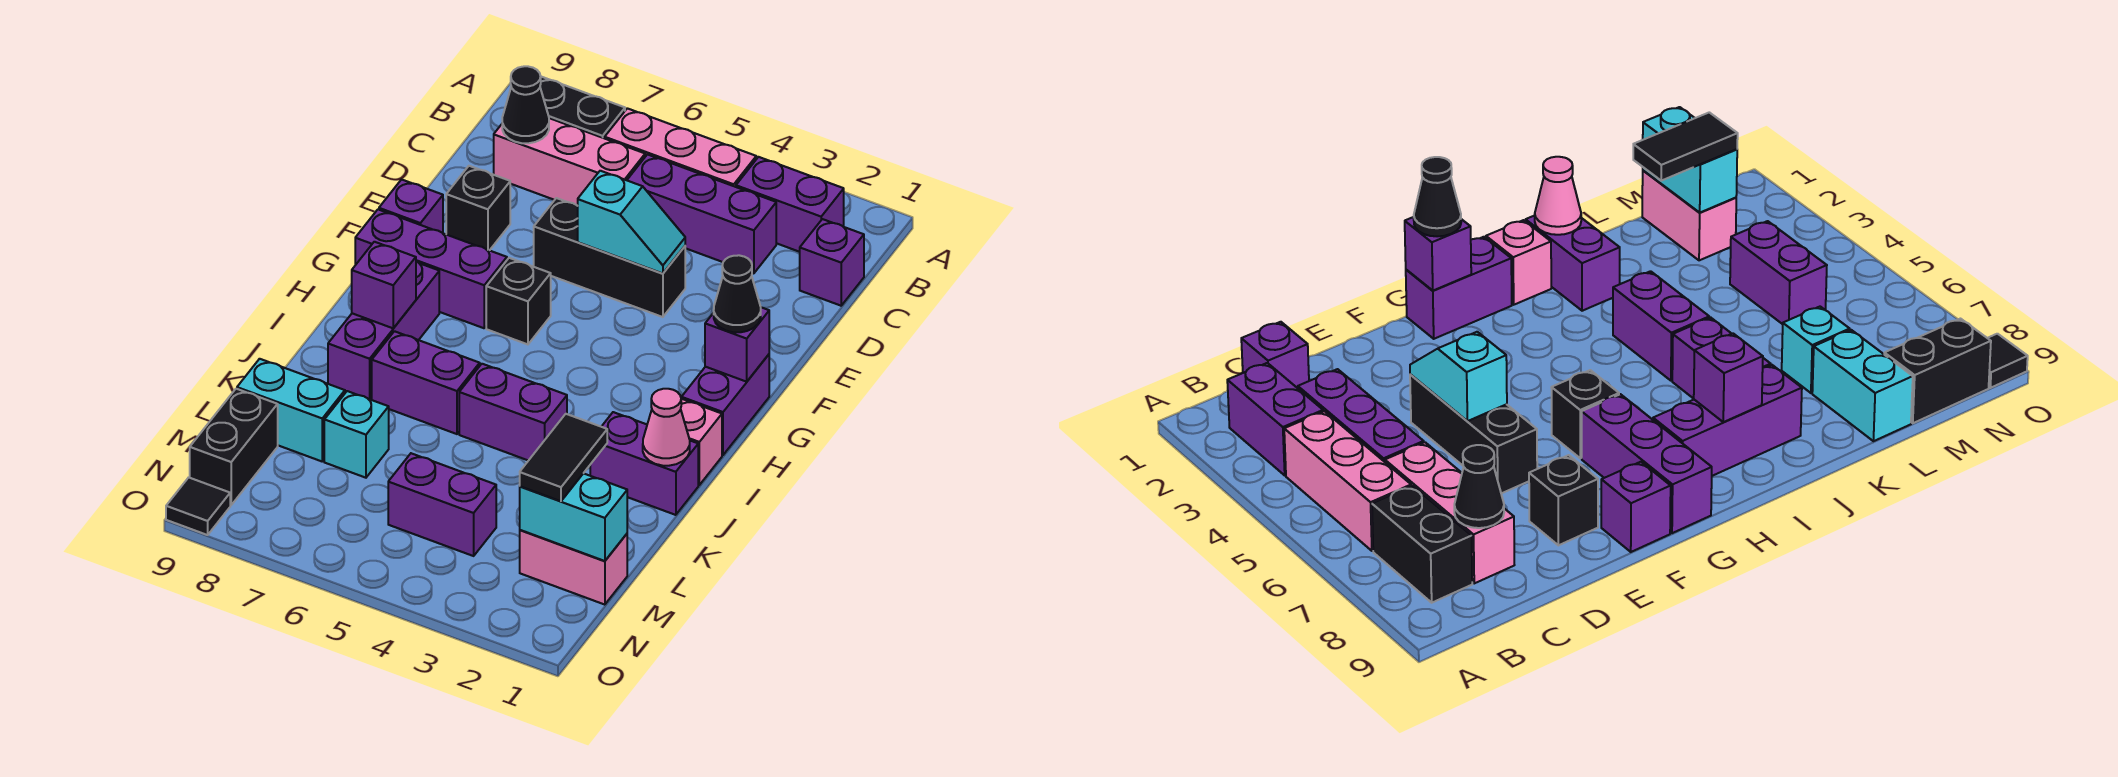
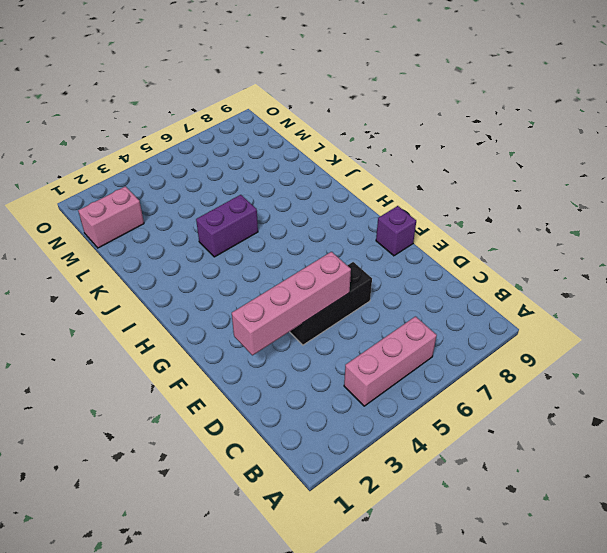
pink brick E2:E5 level 2 -> cyan slope E4:E5 level 2 top 5
none -> purple brick B2:B3 level 1
none -> black brick B7:B8 level 1
none -> purple brick C1 level 1
none -> purple brick C3:C5 level 1

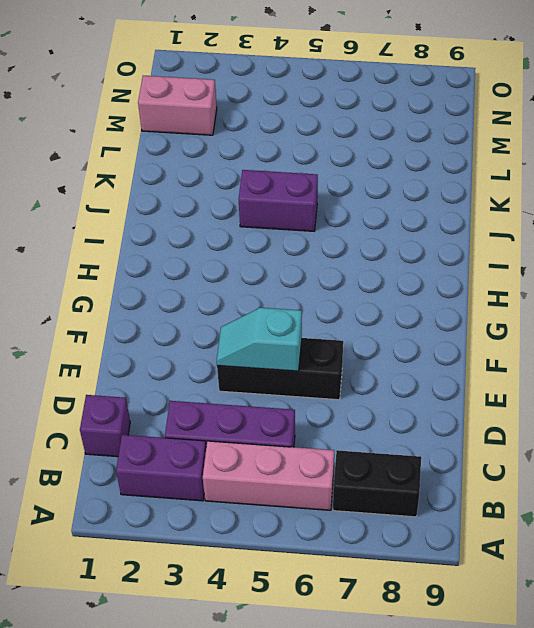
none -> pink brick C6:C8 level 1
none -> black brick E8 level 1
none -> purple brick F9 level 1
none -> purple brick G1:H1 level 1

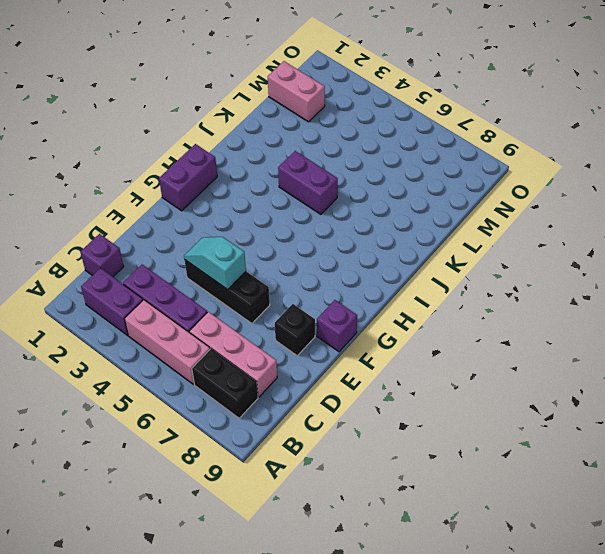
none -> black brick G6 level 1
none -> purple brick G7:G9 level 1
none -> purple brick H8:J8 level 1
none -> pink brick I1 level 1

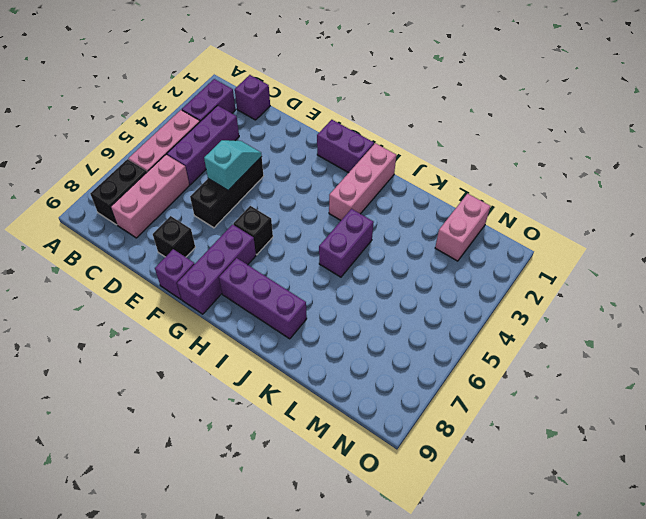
pink brick I1:I3 level 1 -> pink brick I1 level 1
none -> purple brick J1:J2 level 1
none -> purple brick J6:J7 level 1
none -> cyan brick L7 level 1
none -> cyan brick L8:L9 level 1

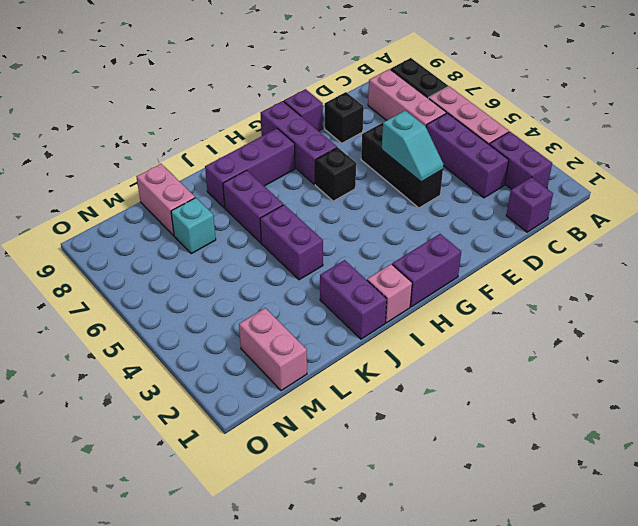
pink brick L8:L9 level 1 -> cyan brick L8:L9 level 1
none -> purple brick M4:M5 level 1
none -> black brick M9:N9 level 1
none -> black tile O9 level 1
none -> black cone C8 level 2

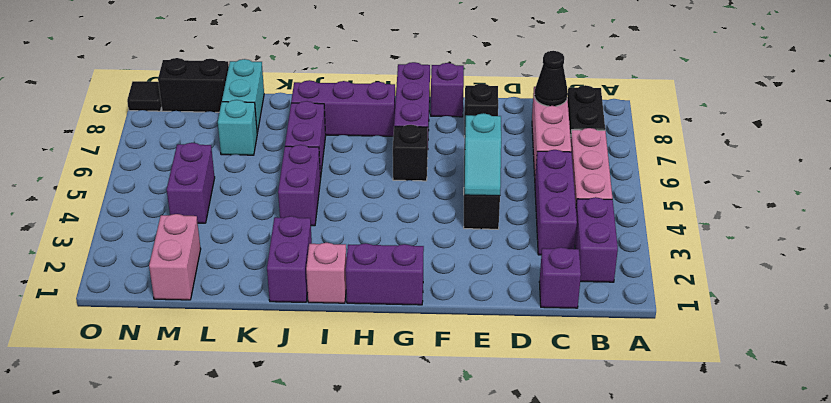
none -> purple brick G1 level 2
none -> purple brick I8 level 2
none -> pink cone J1 level 2
none -> cyan brick M1:M2 level 2

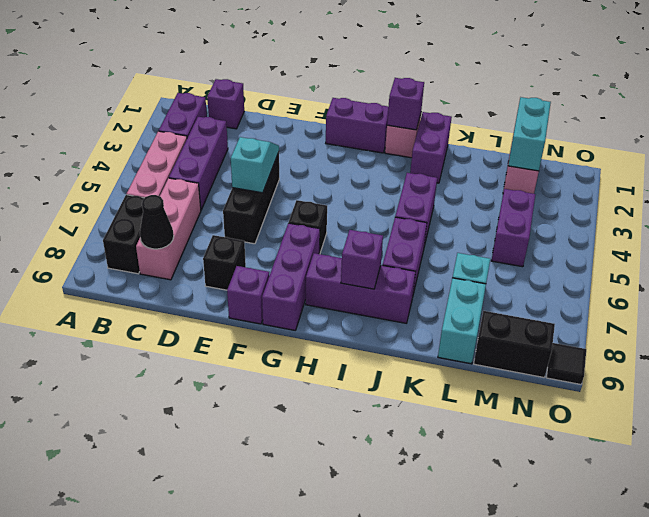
purple brick I1 level 2 -> purple brick G1 level 2
none -> pink cone J1 level 2
none -> black cone G1 level 3
none -> black tile L2:M2 level 3

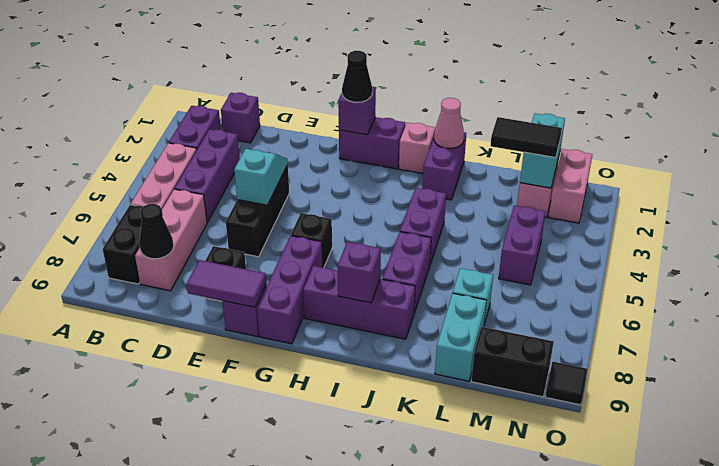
purple tile E9:F9 level 2 -> none
pink brick N1:N2 level 1 -> none

